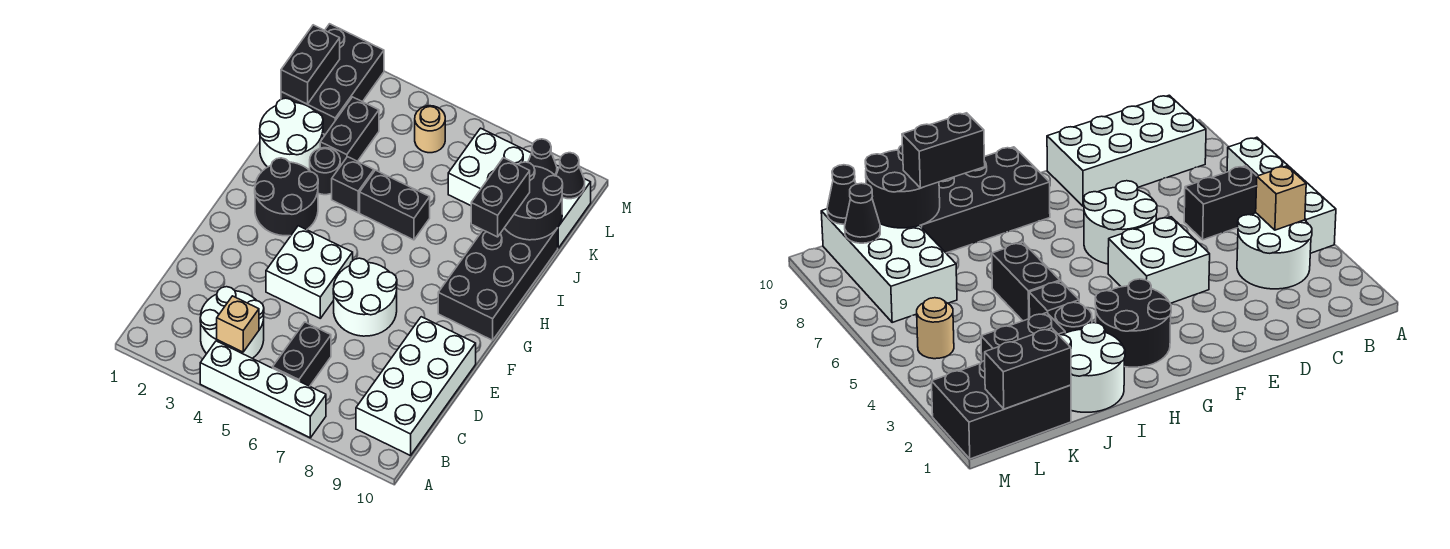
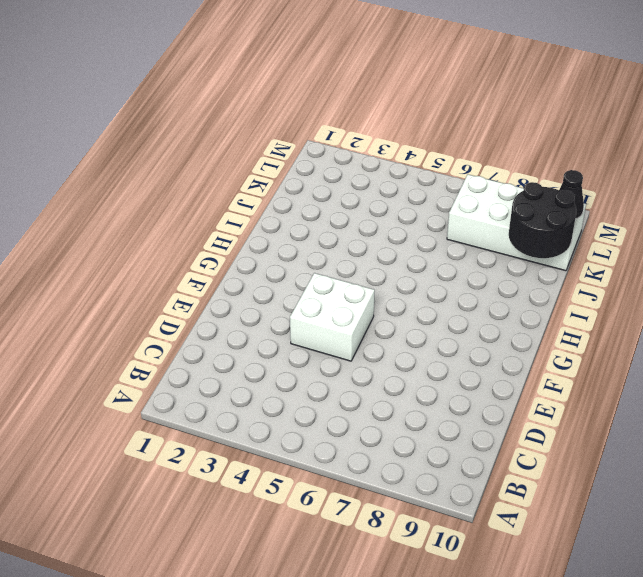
none -> white brick A4:A7 level 1
none -> white round brick B3:C4 level 1
none -> black brick B6:C6 level 1

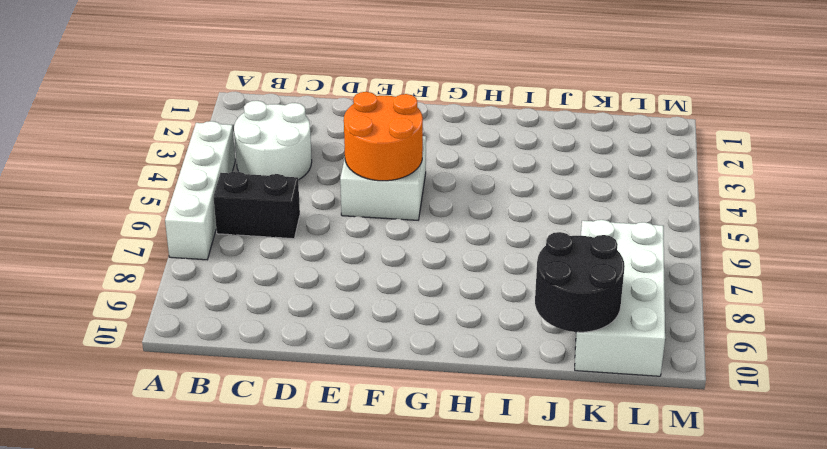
orange round brick E4:F5 level 2 -> none
none -> white brick B9:E10 level 1
none -> white round brick E6:F7 level 1
none -> black round brick G2:H3 level 1

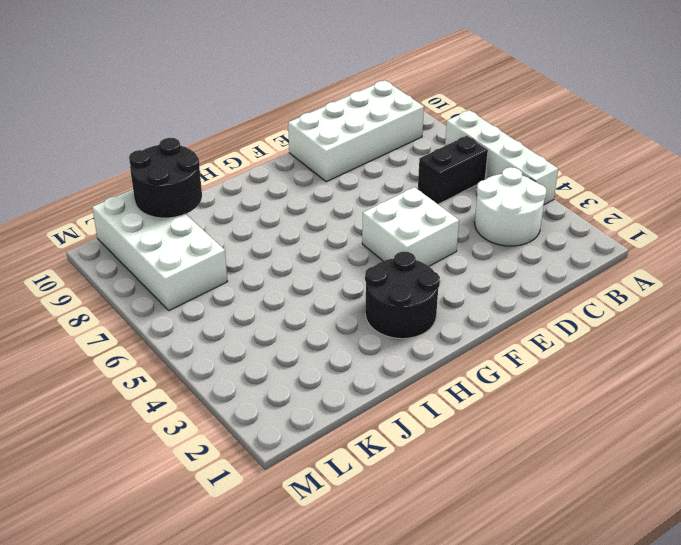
none -> white round brick E6:F7 level 1
none -> black brick G9:J10 level 1
none -> white round brick I1:J2 level 1

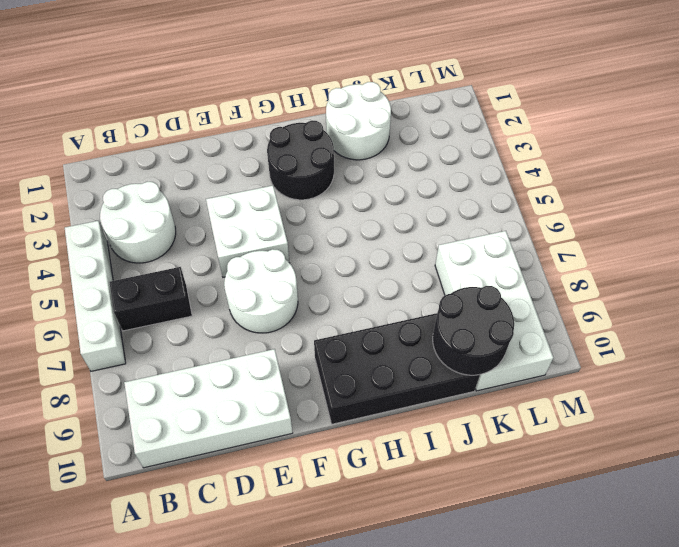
none -> black round brick I3 level 1
none -> black brick I4 level 1
none -> black brick I5:I6 level 1

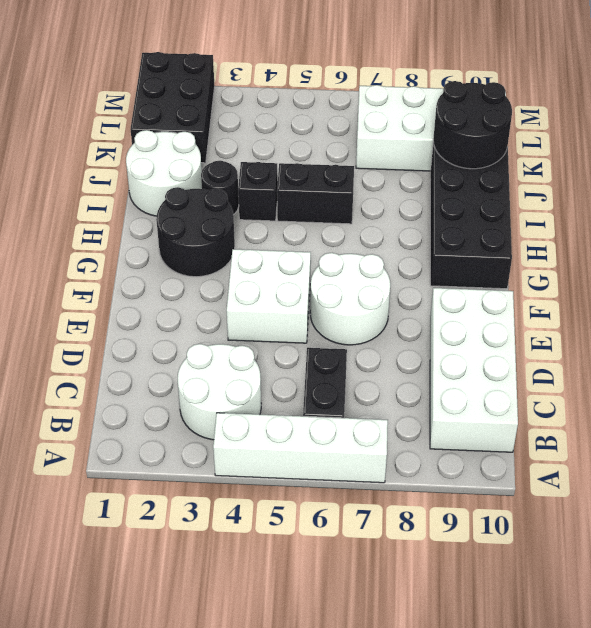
none -> black brick J3:K3 level 1
none -> tan round brick L5 level 1
none -> tan brick B4 level 2

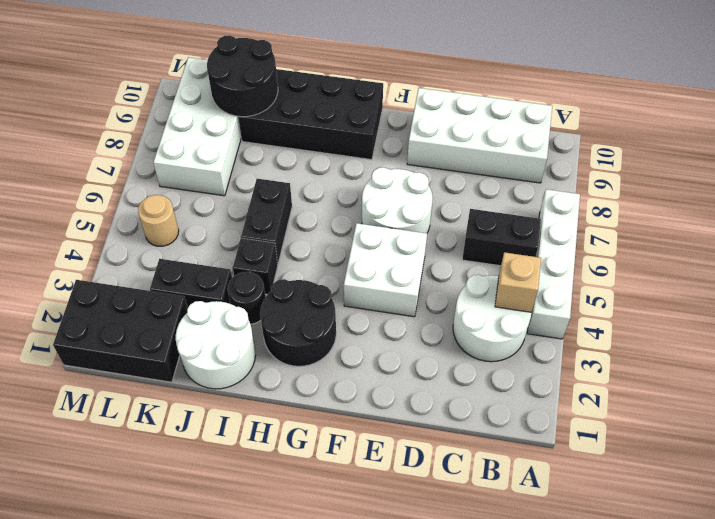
none -> black brick K1:L1 level 2
none -> black cone L9 level 2
none -> black cone L10 level 2

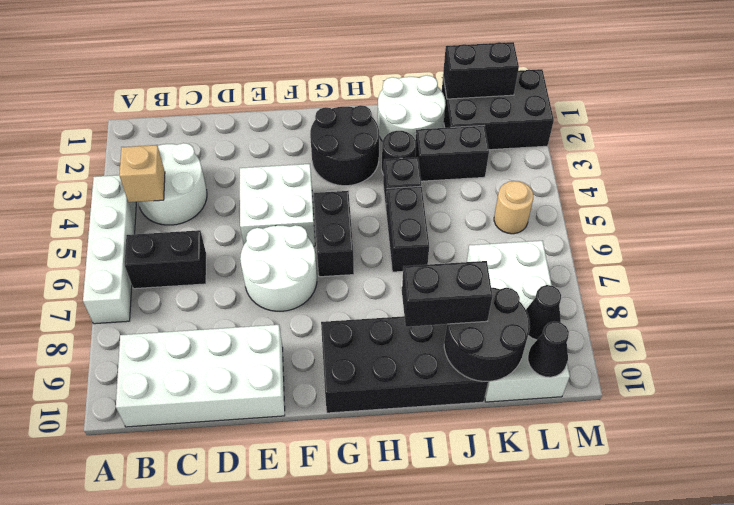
black brick G5:G6 level 1 -> none

